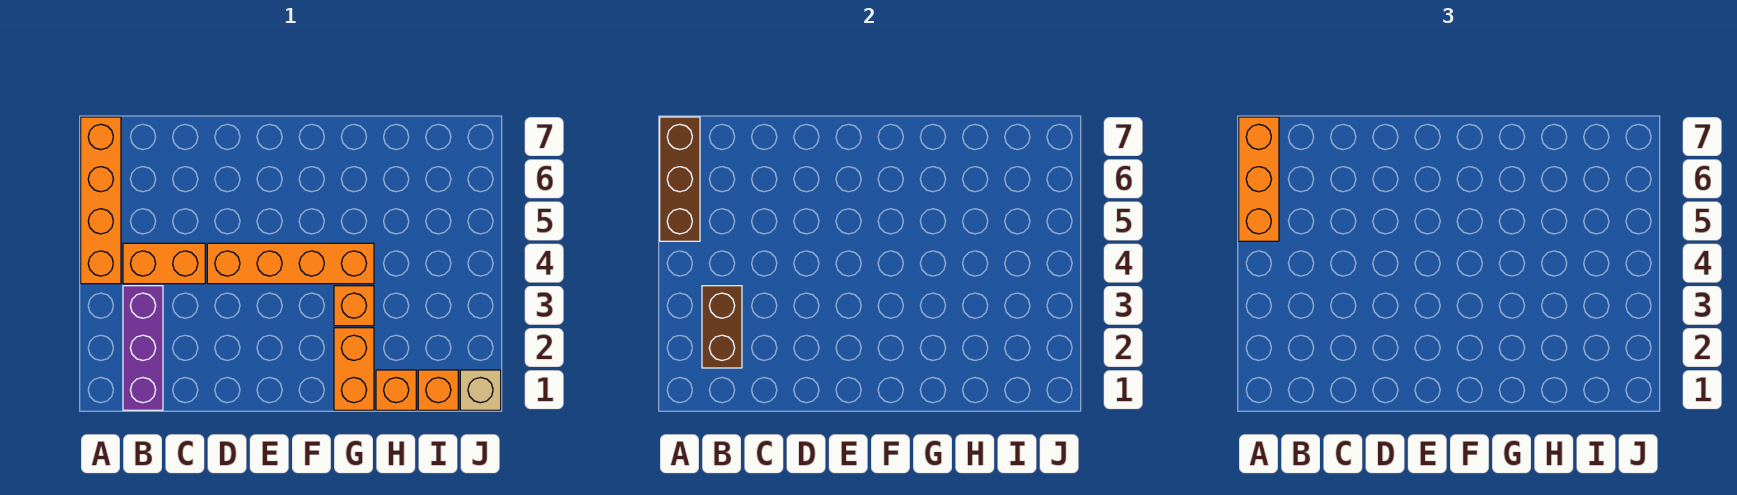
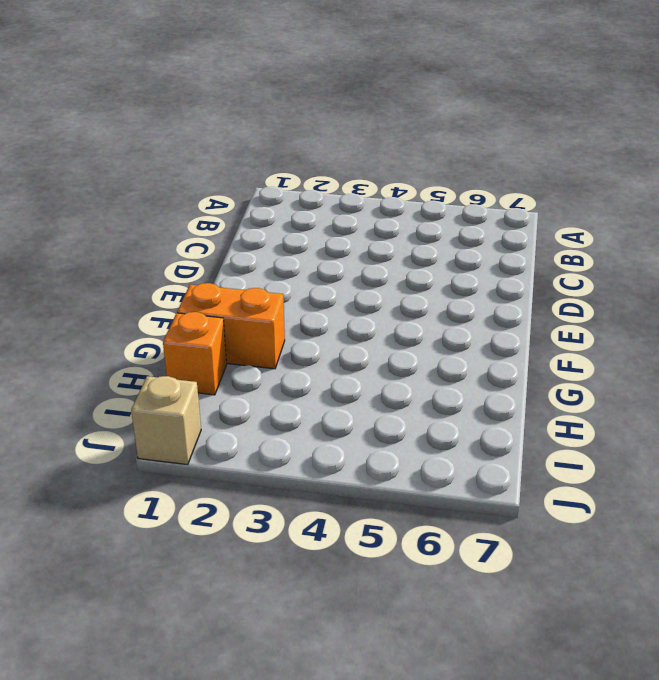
none -> orange brick A4:A7 level 1
none -> purple brick B1:B3 level 1
none -> orange brick B4:C4 level 1

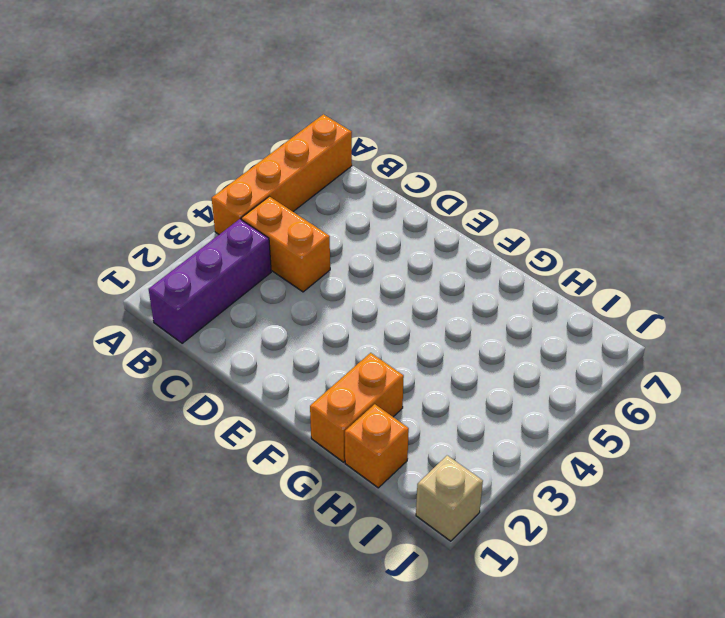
none -> orange brick D4:G4 level 1
none -> orange brick G3 level 1
none -> orange brick I1 level 1

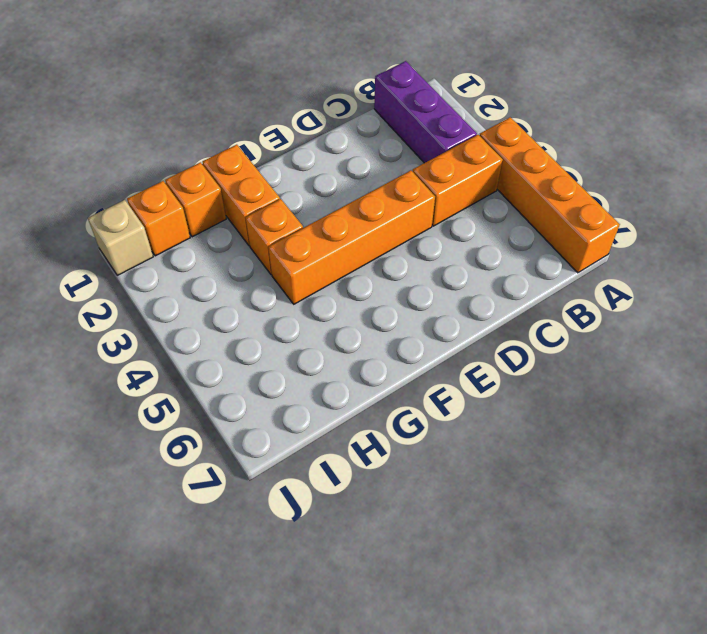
none -> brown brick A5:A7 level 2
none -> brown brick B2:B3 level 2
none -> orange brick A5:A7 level 3

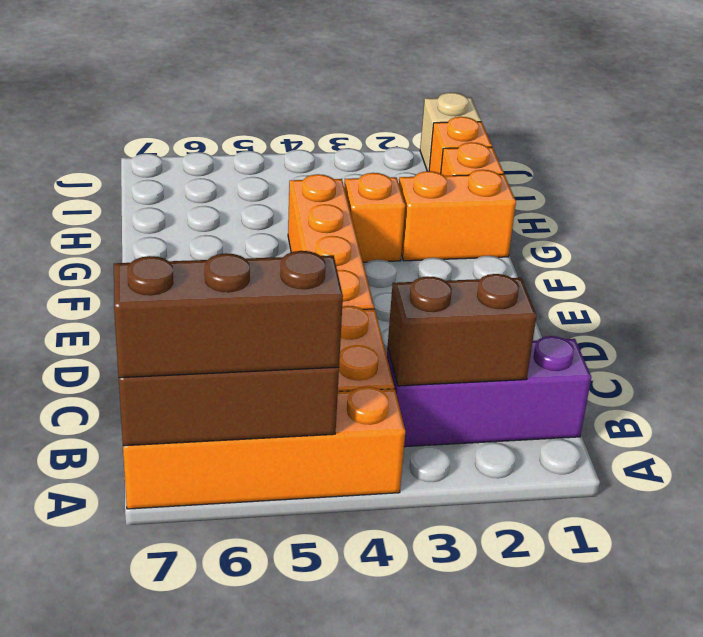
brown brick A5:A7 level 3 -> orange brick A5:A7 level 3

